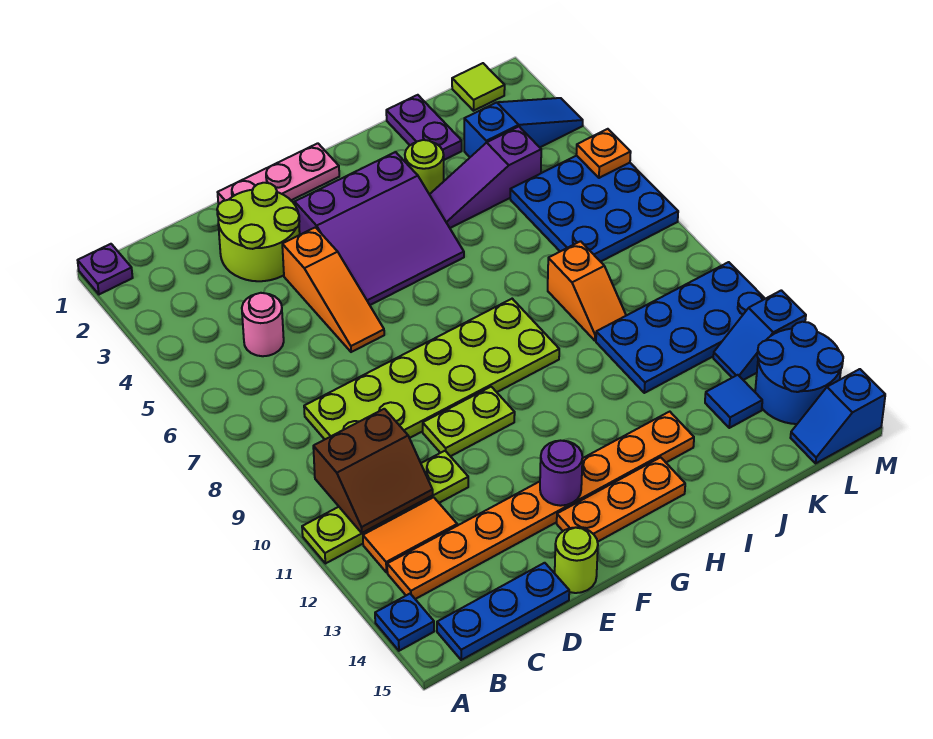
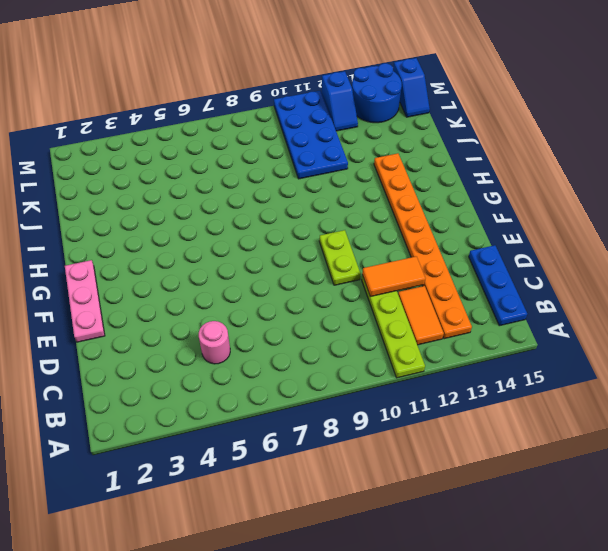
orange tile D11:D12 level 2 -> none
none -> purple plate A1 level 1
none -> blue plate A14 level 1
none -> lime plate C8:H9 level 1
none -> lime round brick D2:E3 level 1

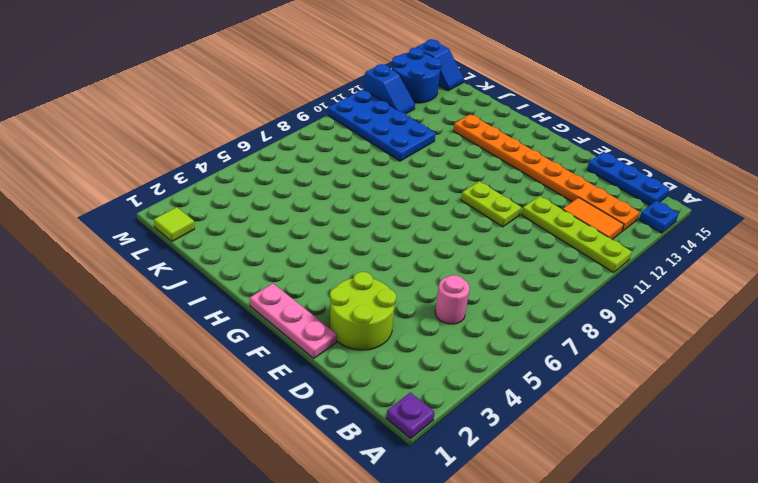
none -> lime plate C8:H9 level 1
none -> orange slope E4:E6 level 1 top 4
none -> lime round brick E15 level 1
none -> purple slope F3:H5 level 1 top 3

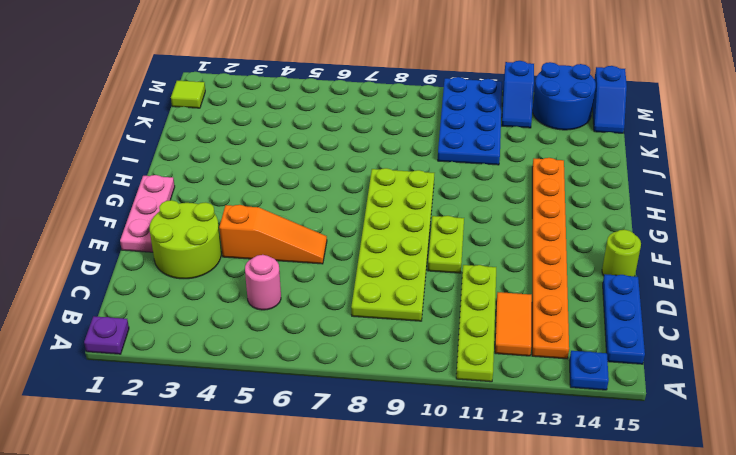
none -> purple slope F3:H5 level 1 top 3
none -> orange plate F14:H14 level 1
none -> lime round brick I3 level 1
none -> purple slope I4:K4 level 1 top K

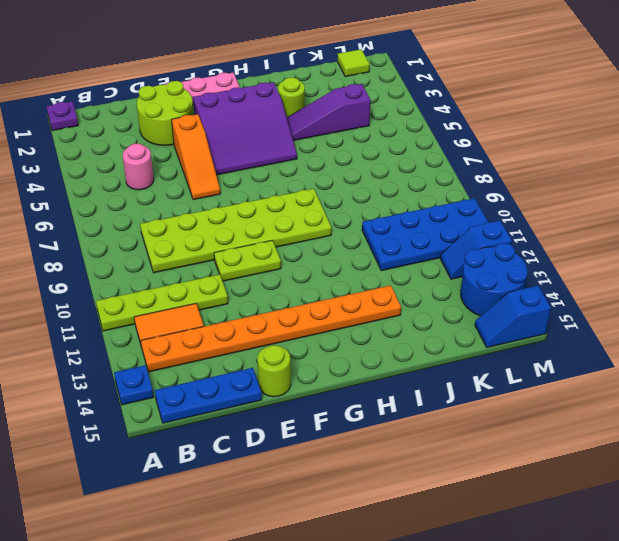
none -> orange plate F14:H14 level 1
none -> purple plate J1:J2 level 1
none -> orange slope J8:J9 level 1 top 8
none -> blue slope K3:M3 level 1 top K

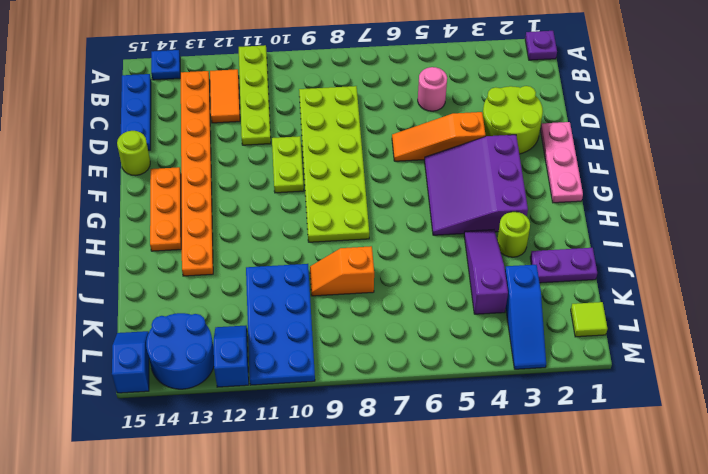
none -> blue plate K5:M7 level 1
none -> blue tile K13 level 1
none -> brown slope B10:C11 level 2 top 10
none -> purple round brick F13 level 2

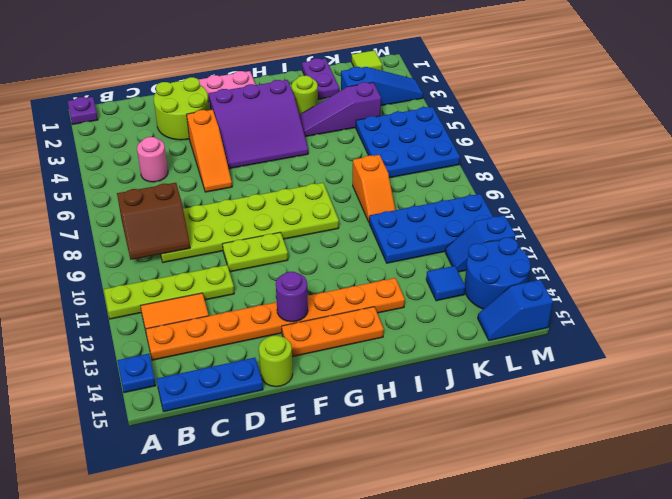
brown slope B8:C9 level 2 top 8 -> brown slope B10:C11 level 2 top 10
none -> orange plate M5 level 2

